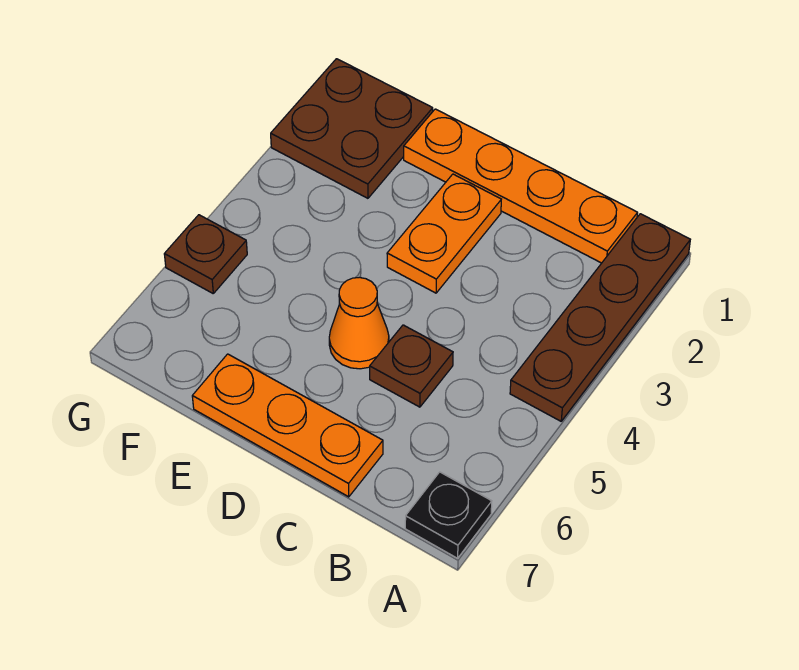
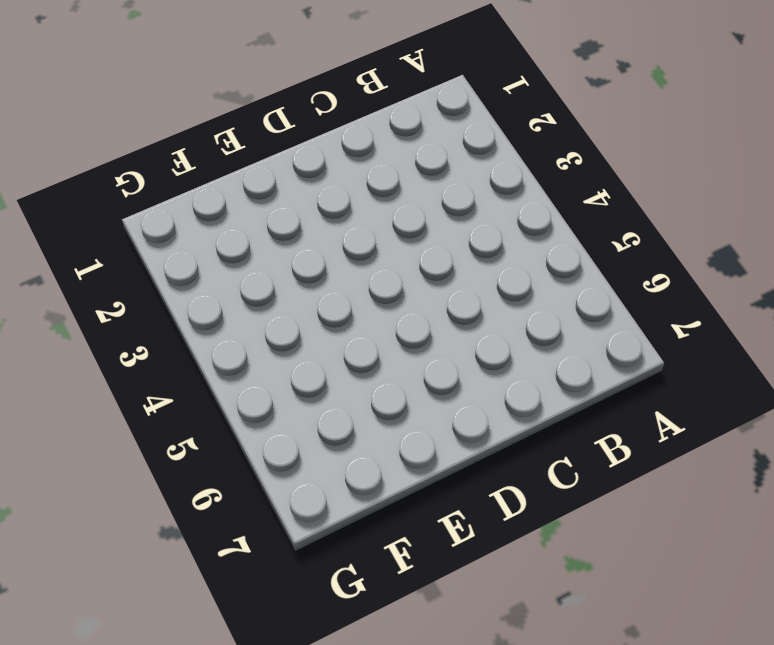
none -> brown plate A1:A4 level 1
none -> black plate A7 level 1

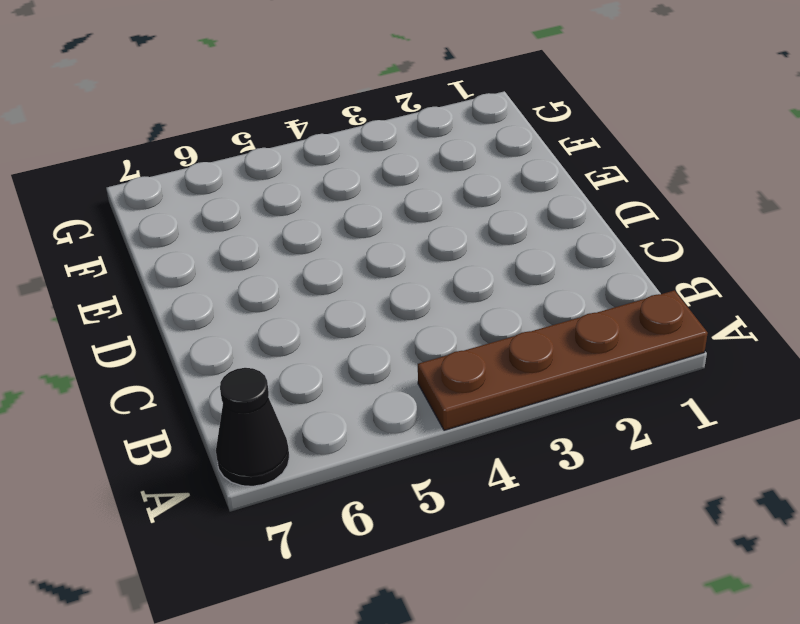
black cone A7 level 1 -> black plate A7 level 1
none -> orange plate B1:E1 level 1
none -> brown plate C5 level 1

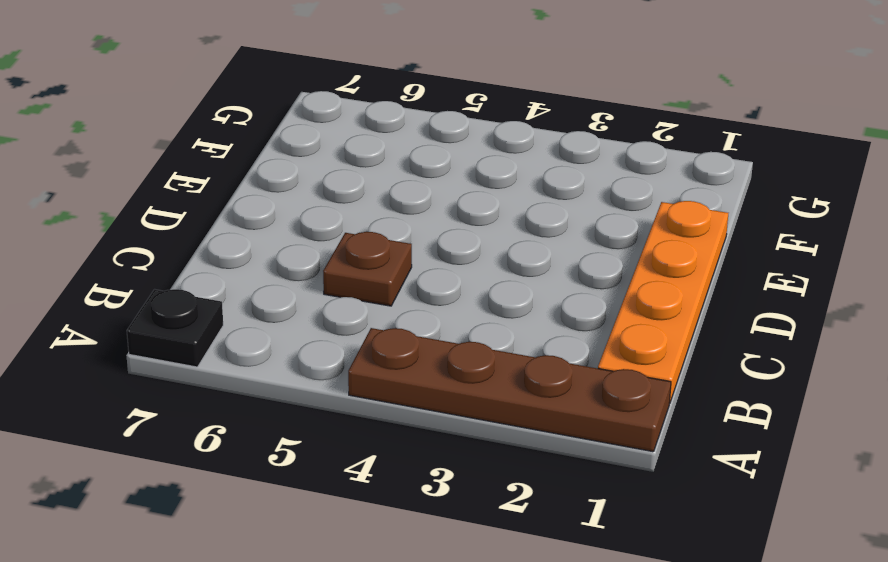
none -> orange plate C7:E7 level 1
none -> orange plate D2:D3 level 1

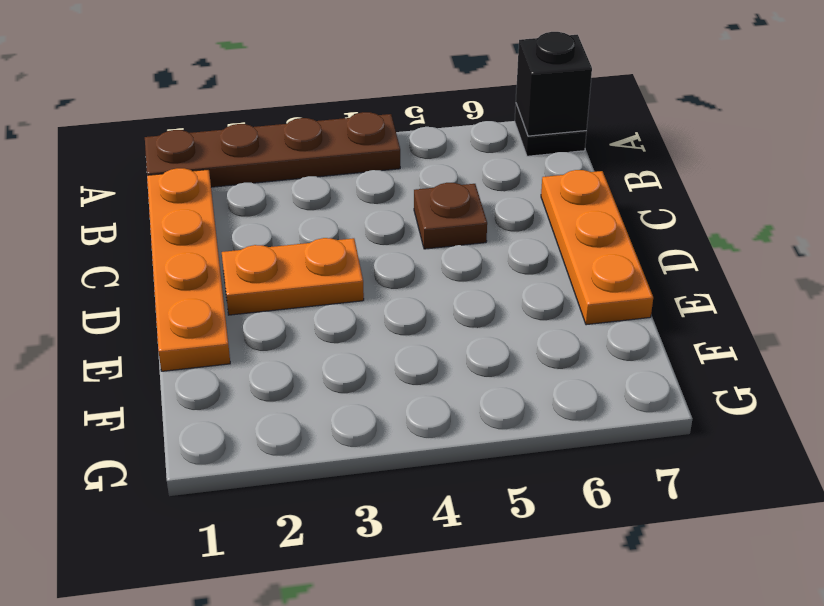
black brick A7 level 2 -> none
none -> orange cone D5 level 1
none -> brown plate F1:G2 level 1

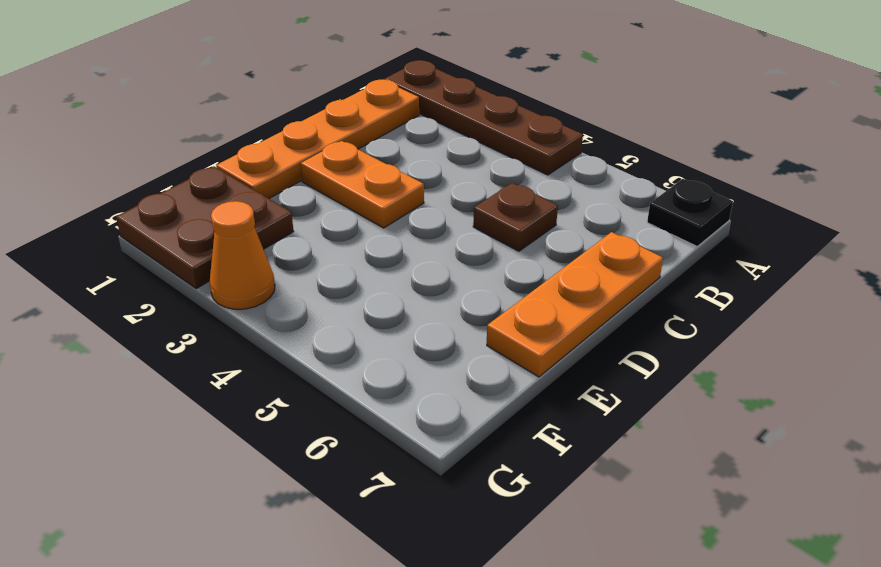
orange cone G3 level 1 -> orange cone D5 level 1
none -> brown plate G5 level 1

